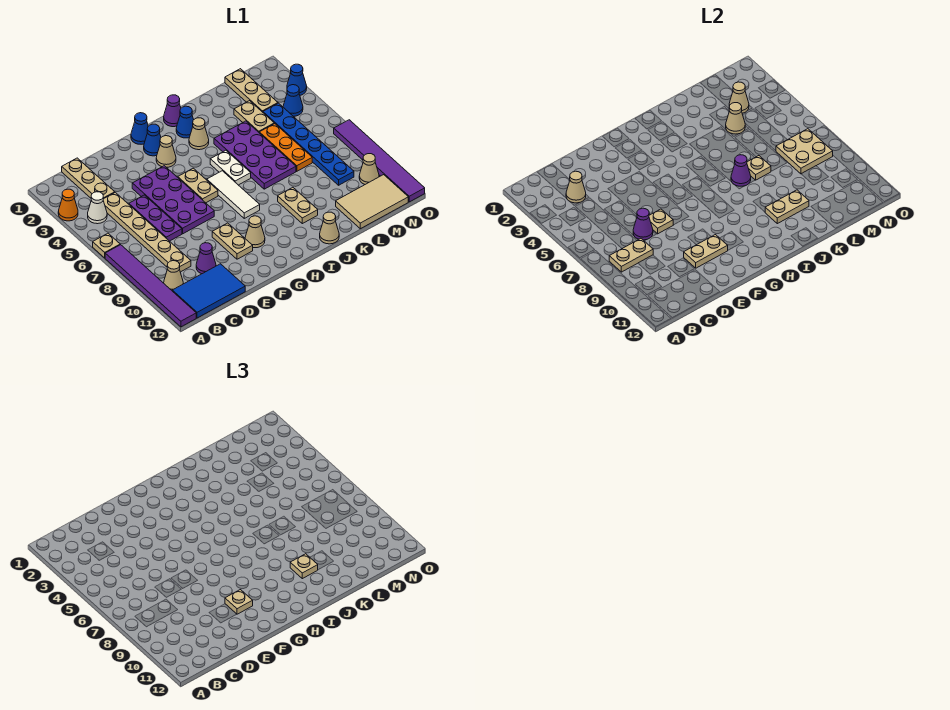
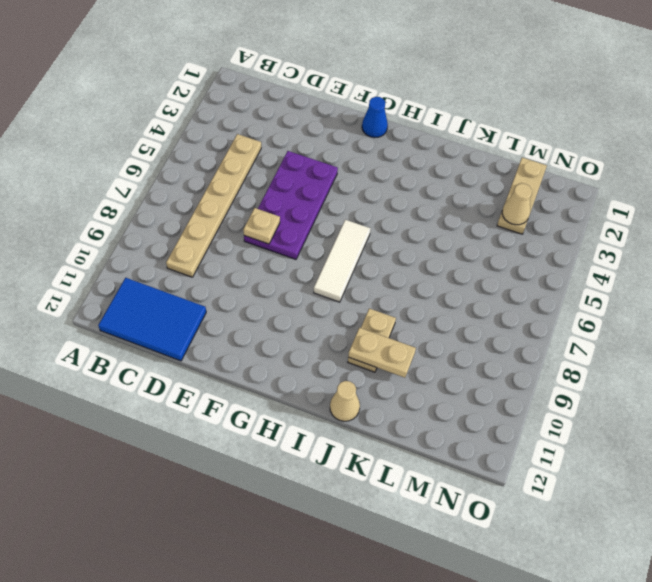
none -> orange cone A3 level 1
none -> tan plate A6 level 1
none -> purple tile A7:A12 level 1
none -> white cone B4 level 1

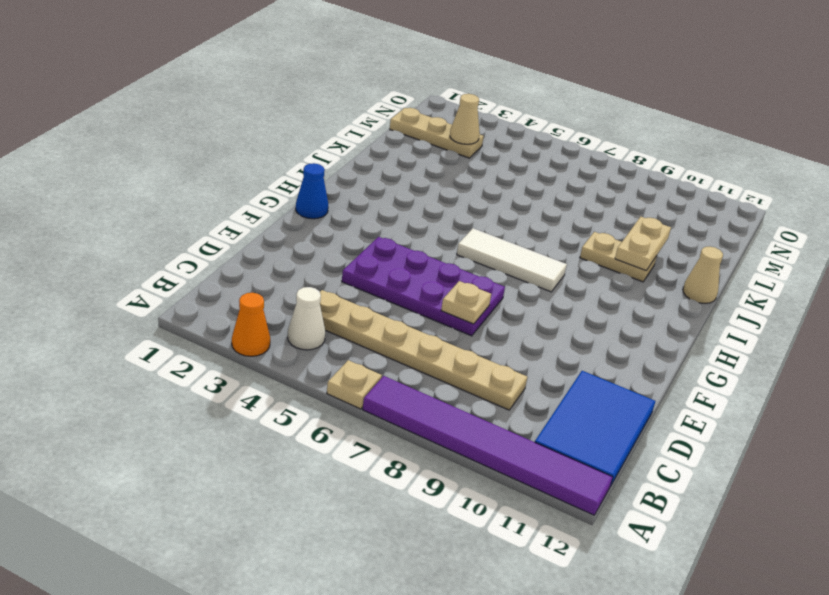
none -> tan cone B10 level 1
none -> tan plate C1:C3 level 1
none -> purple plate D5:D7 level 1
none -> purple cone D10 level 1

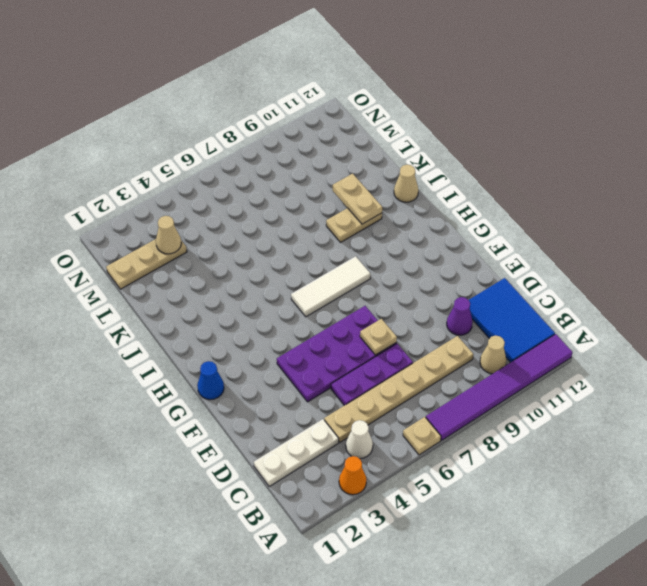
white plate C1:C3 level 1 -> tan plate C1:C3 level 1
none -> tan plate F9:F10 level 1
none -> blue cone G2 level 1
none -> tan cone G3 level 1
none -> tan plate G5:G6 level 1

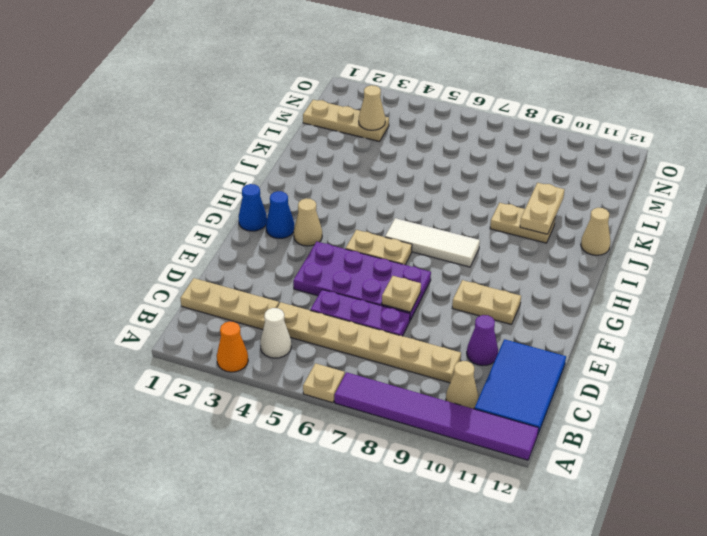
none -> tan cone G10 level 1
none -> purple cone I1 level 1
none -> blue cone I2 level 1
none -> tan cone I3 level 1

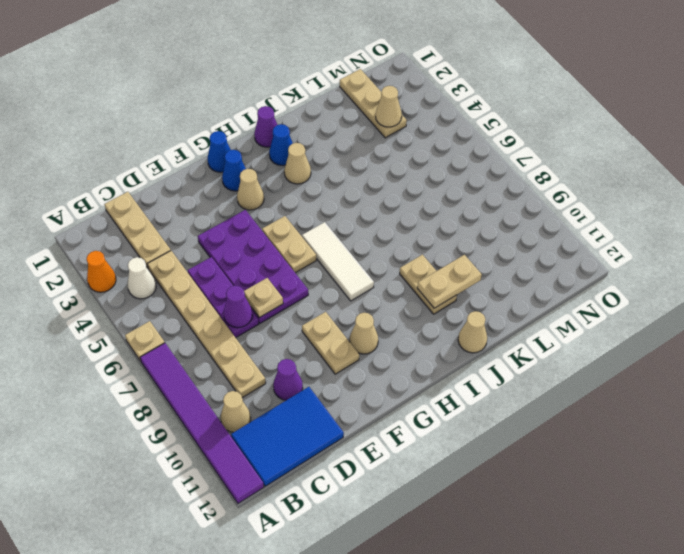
none -> white plate I5:I6 level 1
none -> purple plate J4:K7 level 1
none -> tan plate L3:L4 level 1
none -> orange plate L5:L7 level 1

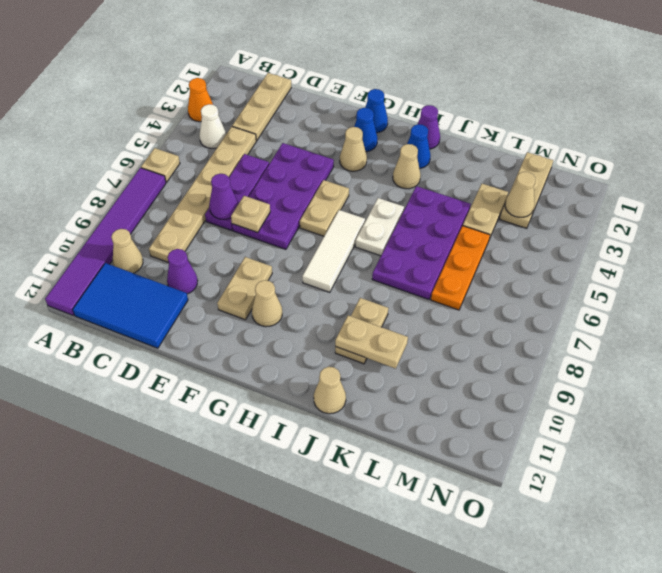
none -> tan tile L11:N12 level 1
none -> blue plate M4:M9 level 1
none -> blue cone N4 level 1
none -> tan cone N10 level 1

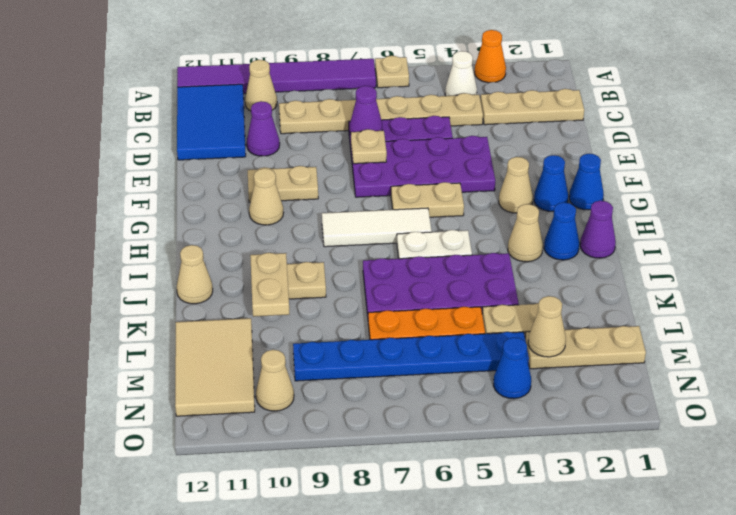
none -> blue cone O3 level 1
none -> purple tile O7:O12 level 1
none -> tan plate B8:C8 level 2
none -> tan cone C3 level 2

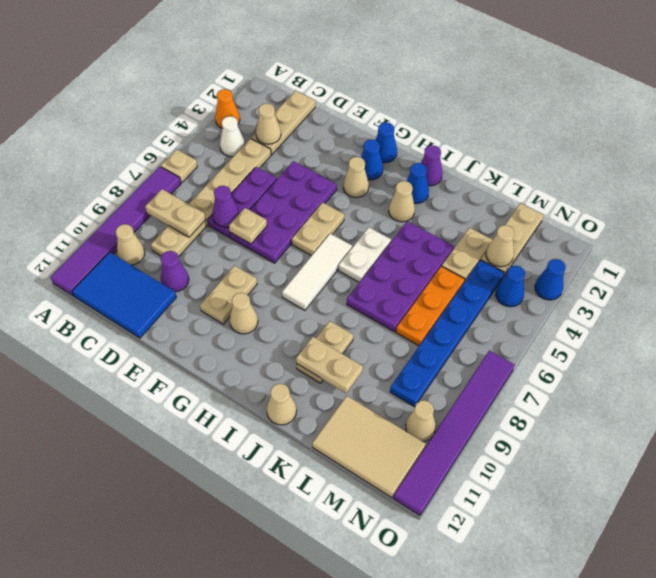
none -> tan plate E10:F10 level 2
none -> purple cone J7 level 2
none -> tan plate K7 level 2
none -> tan cone L4 level 2

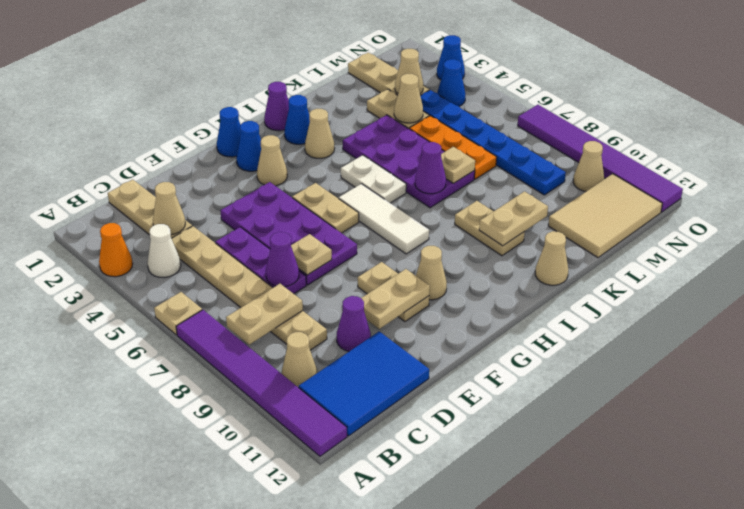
none -> tan plate M7:N8 level 2
none -> tan plate F10 level 3
none -> tan plate J10 level 3

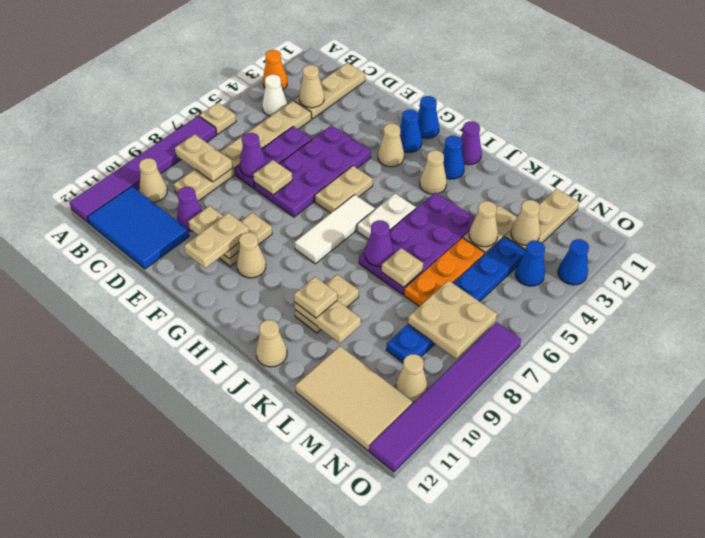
tan plate F10:F11 level 3 -> tan plate F10 level 3

